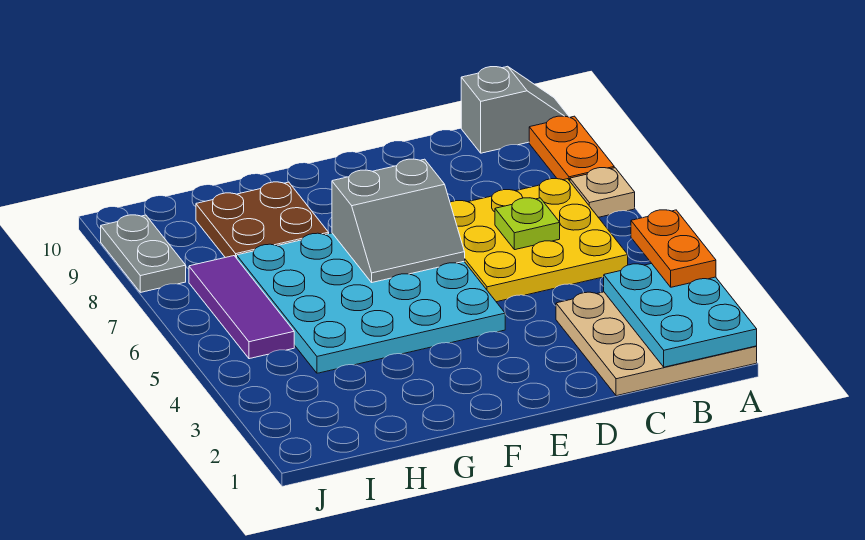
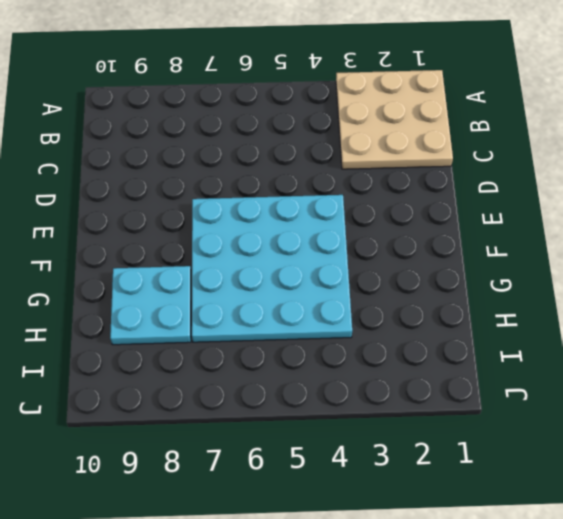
cyan plate G8:H9 level 1 -> brown plate G8:H9 level 1
none -> tan plate A7 level 1
none -> orange plate A8:A9 level 1
none -> grey slope A10:B10 level 1 top B

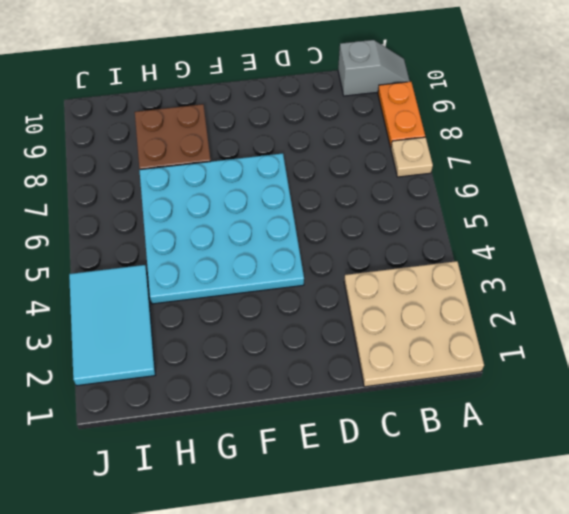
cyan tile I2:J4 level 1 -> none
none -> yellow plate B5:D7 level 1
none -> purple tile I5:I7 level 1
none -> grey plate J8:J9 level 1

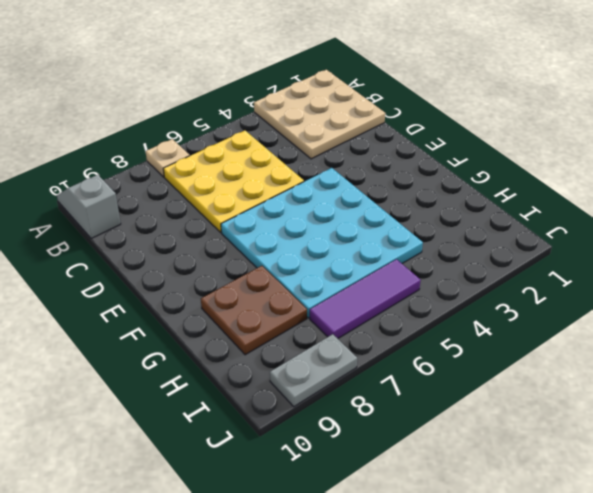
none -> orange plate A8:A9 level 1
none -> cyan plate A1:B3 level 2
none -> lime plate C6 level 2

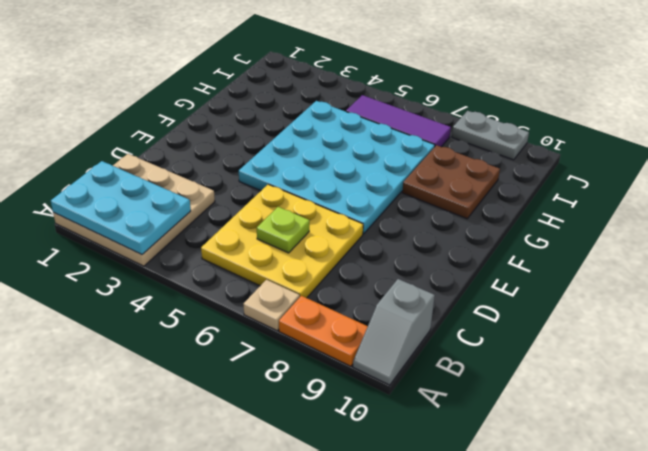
none -> grey slope E6:F7 level 2 top 7
none -> orange plate A3:A4 level 3

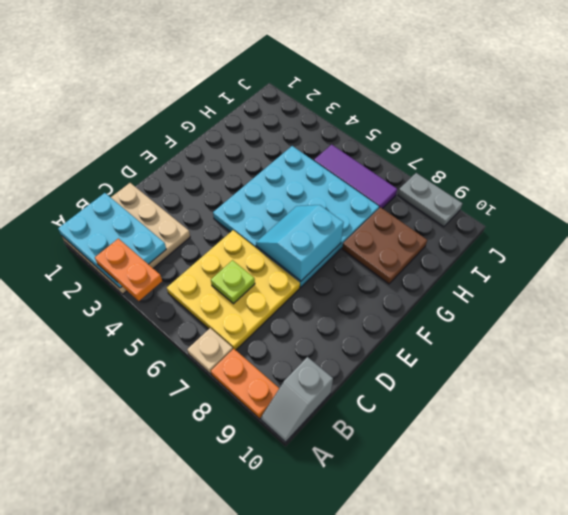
cyan slope E6:F7 level 2 top 7 -> grey slope E6:F7 level 2 top 7

